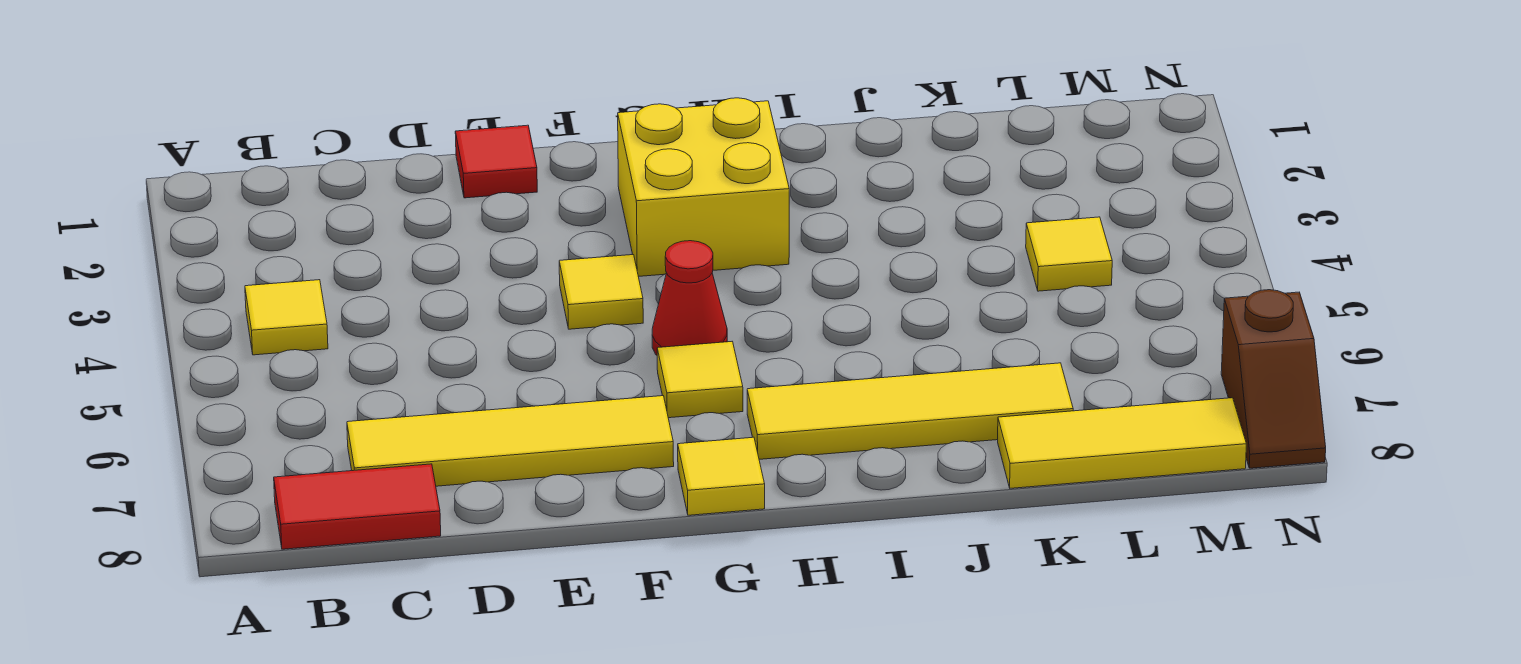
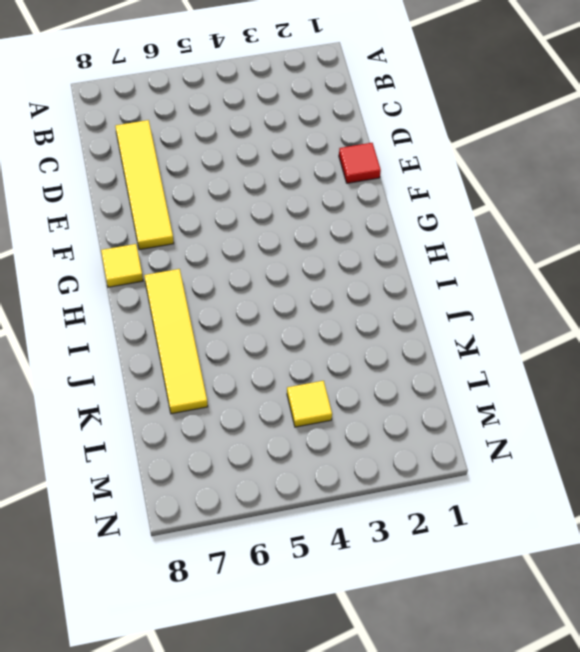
none -> yellow tile B4 level 1
none -> red tile B8:C8 level 1
none -> yellow tile F4 level 1

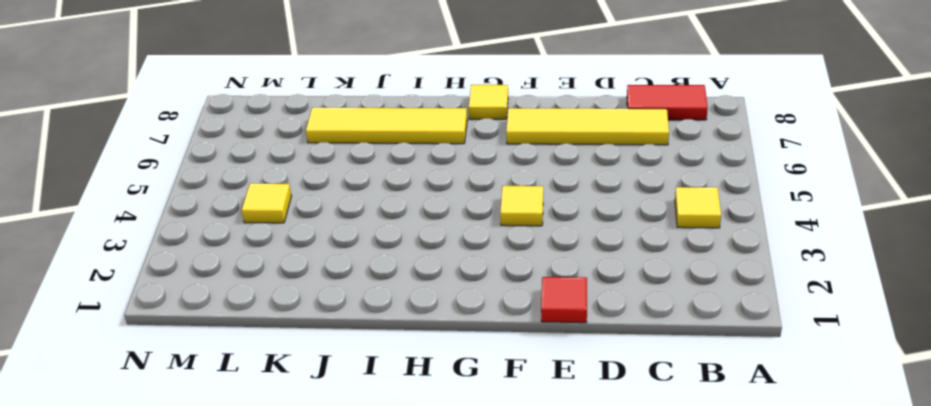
none -> yellow brick G2:H3 level 1
none -> red cone G5 level 1
none -> yellow tile G6 level 1

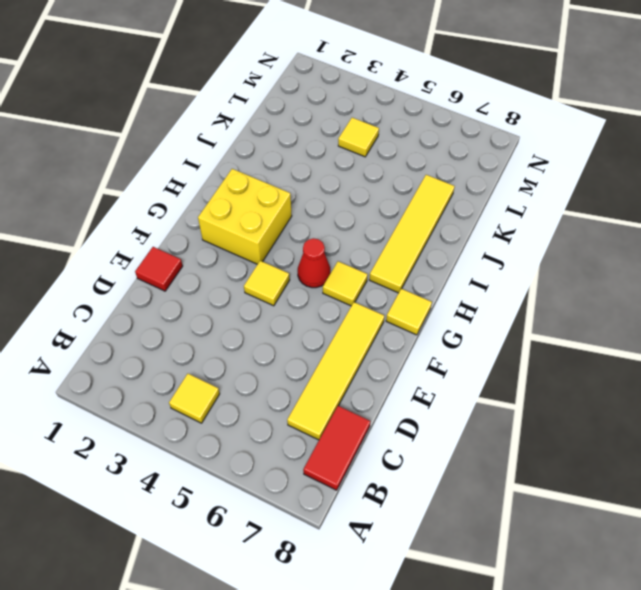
none -> yellow tile K8:M8 level 1
none -> brown slope N7:N8 level 1 top 7

